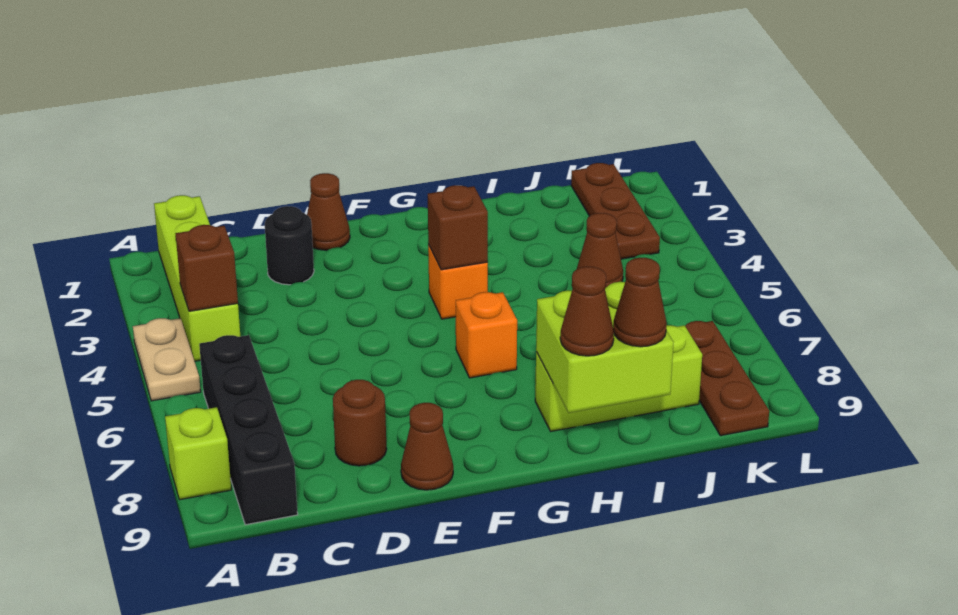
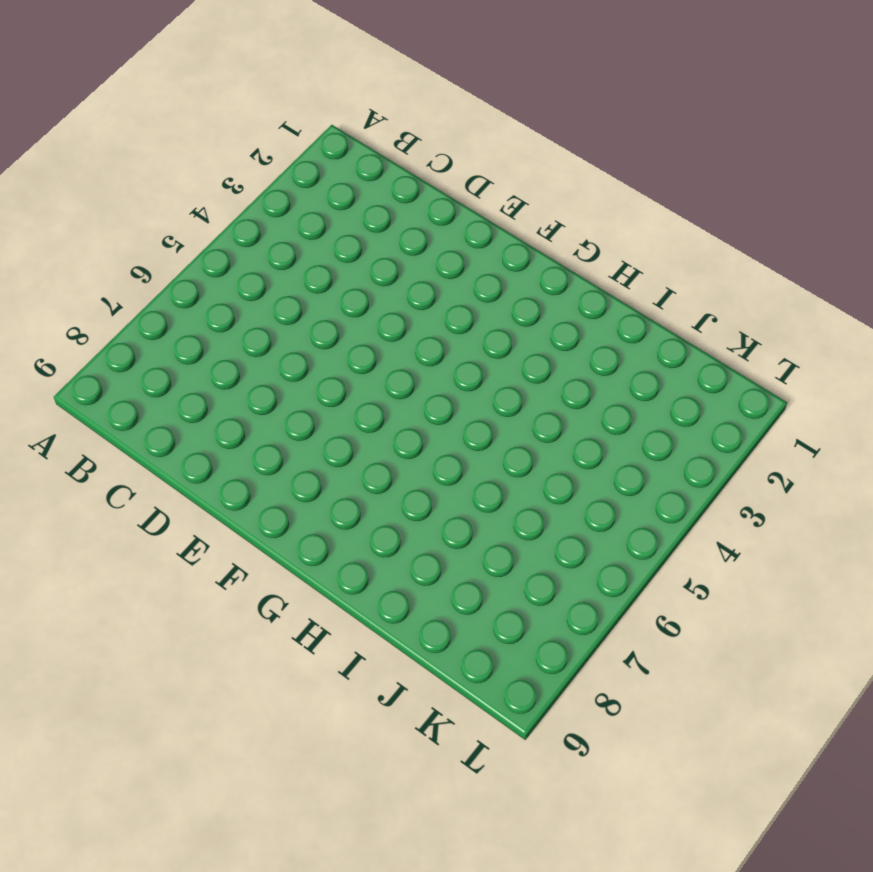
none -> tan plate A4:A5 level 1
none -> lime brick A8 level 1
none -> lime brick B1:B4 level 1

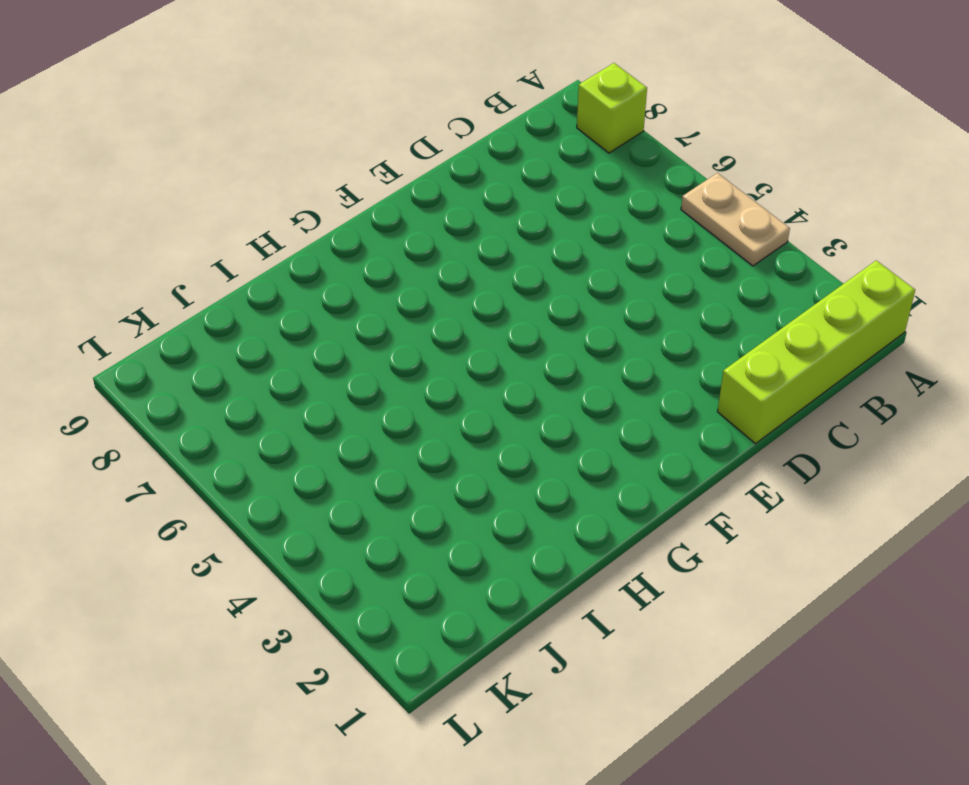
lime brick A1:D1 level 1 -> lime brick B1:B4 level 1
none -> black brick B6:B9 level 1
none -> black round brick D2 level 1
none -> brown round brick D8 level 1

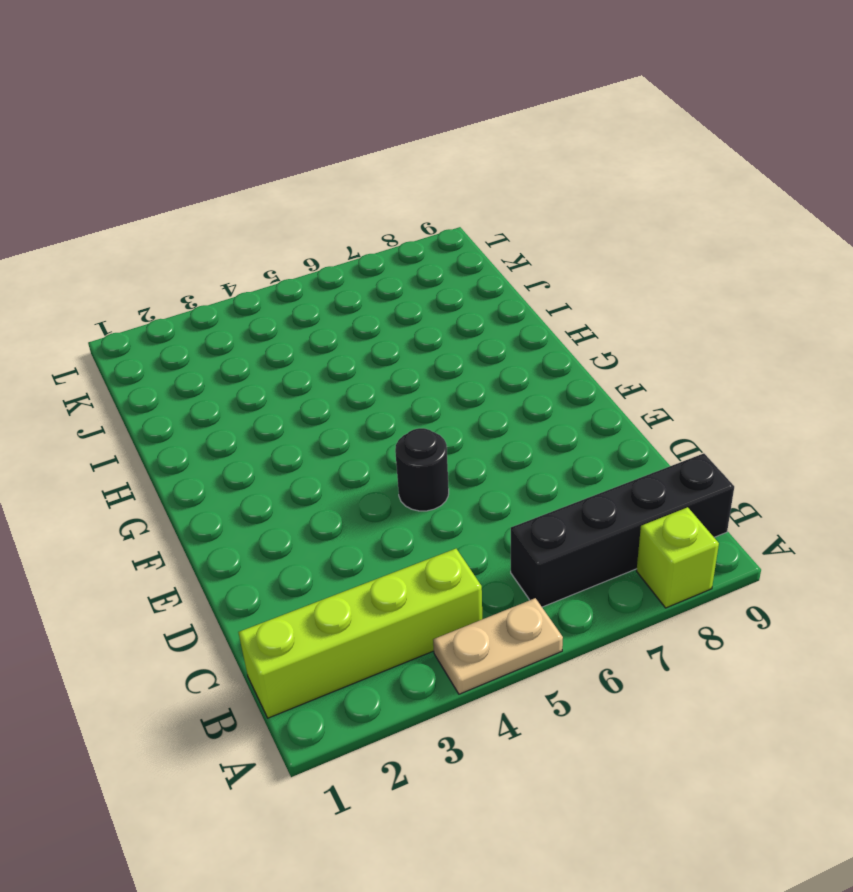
black round brick E5 level 1 -> black round brick D2 level 1
none -> brown round brick D8 level 1
none -> brown cone E1 level 1
none -> brown cone E9 level 1

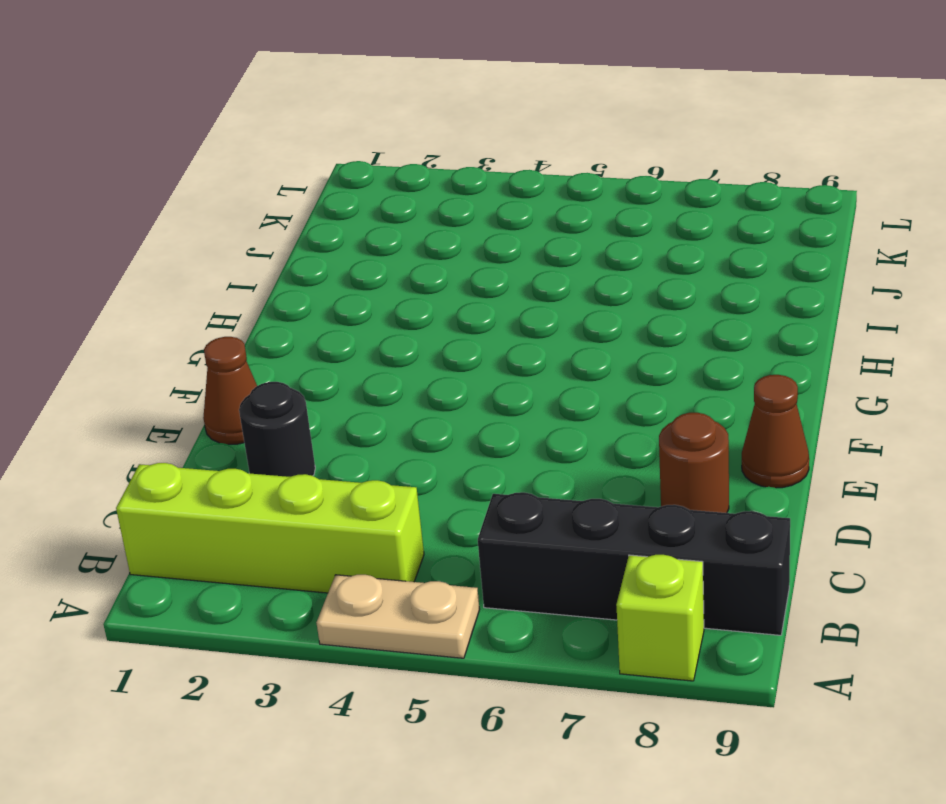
none -> orange brick G4 level 1
none -> orange brick G6 level 1
none -> lime brick H8:J8 level 1

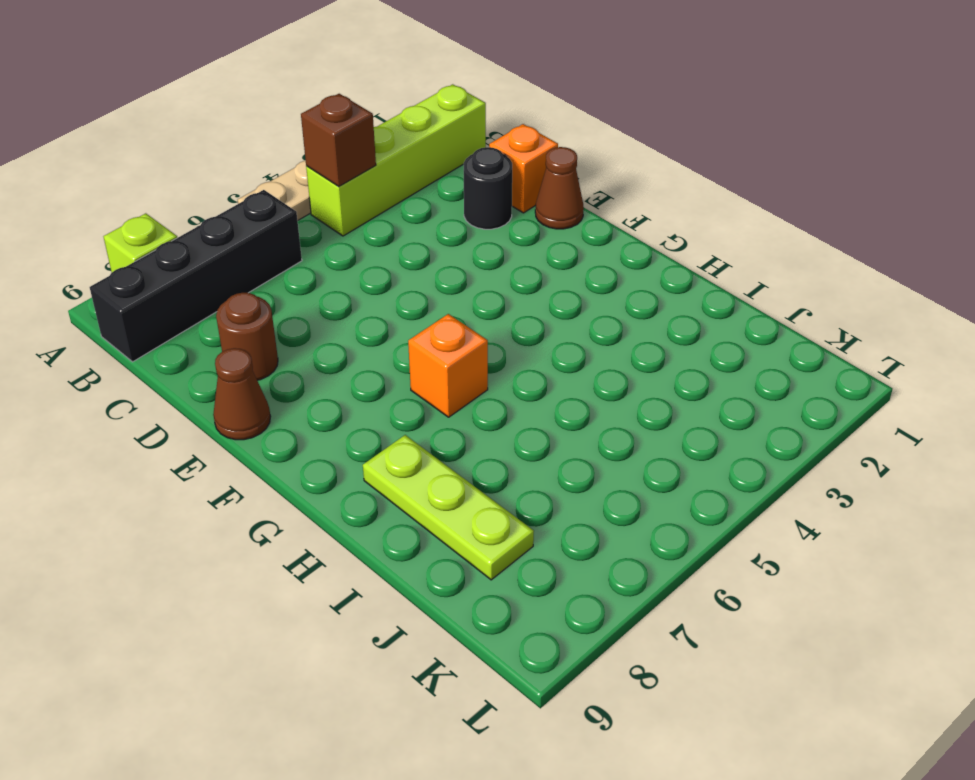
orange brick D1 level 1 -> orange brick G4 level 1
lime plate H8:J8 level 1 -> lime brick H8:J8 level 1
none -> brown cone J4 level 1
none -> brown plate K1:K3 level 1
none -> brown plate K7:K9 level 1

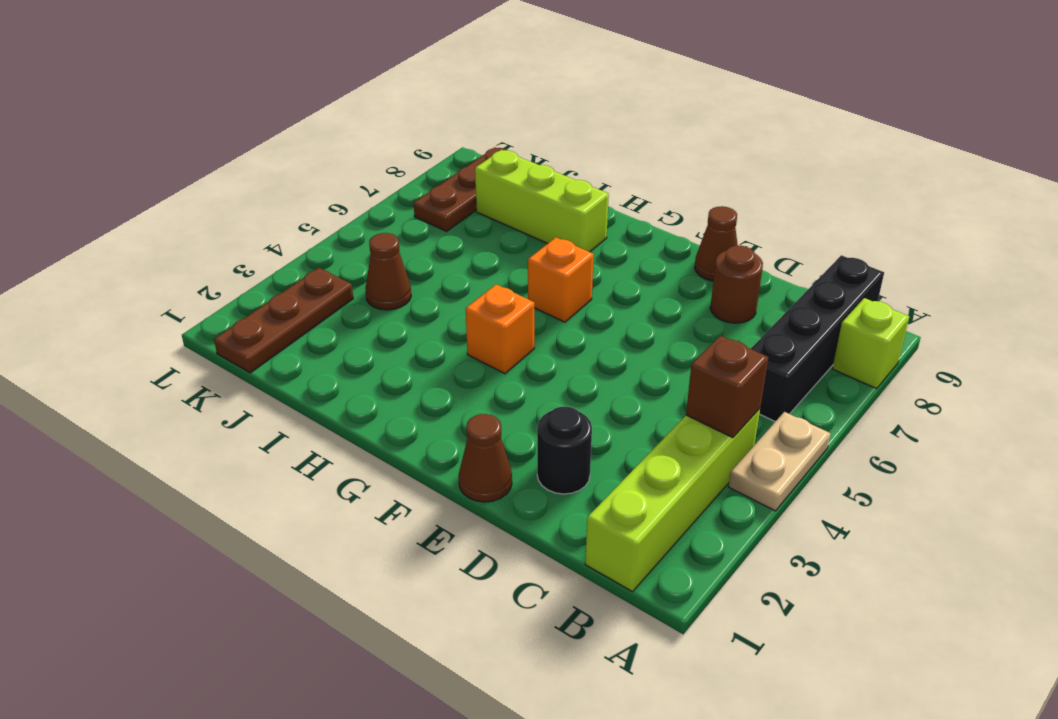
none -> brown brick G4 level 2
none -> lime brick H8:I9 level 2
none -> brown cone H9 level 3

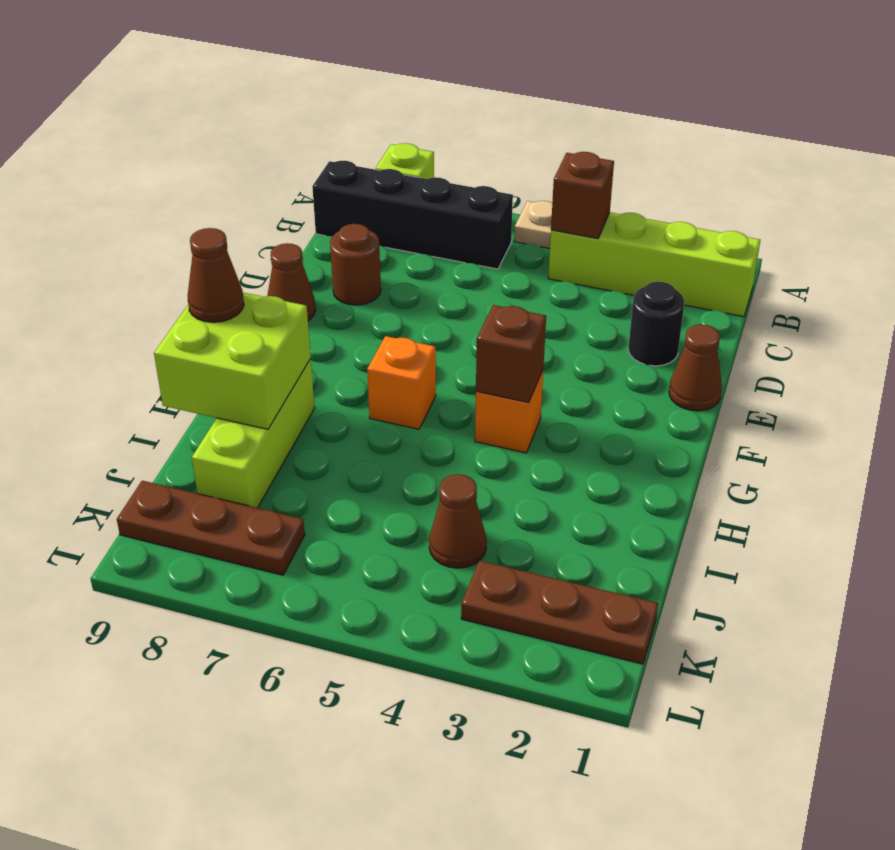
none -> brown cone I9 level 3

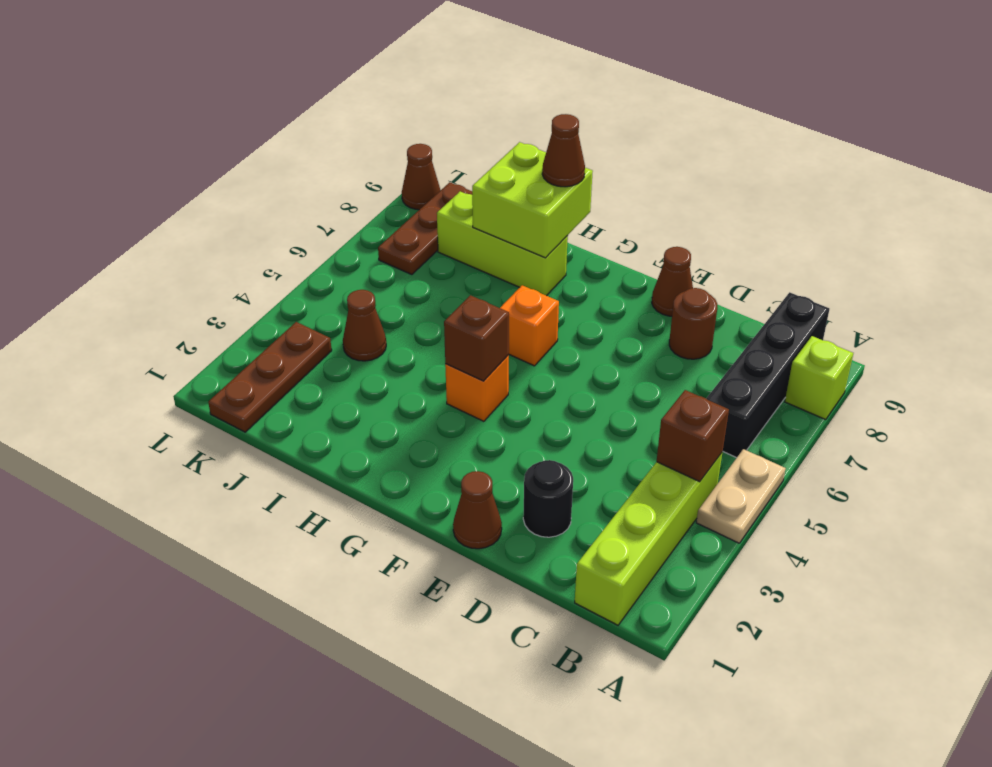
brown cone L9 level 1 -> brown cone I9 level 3

